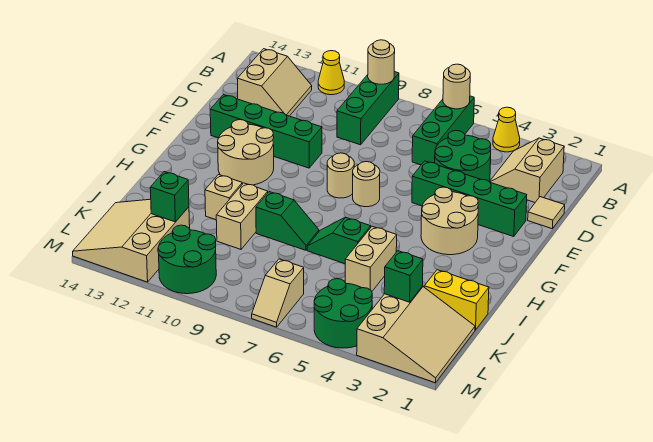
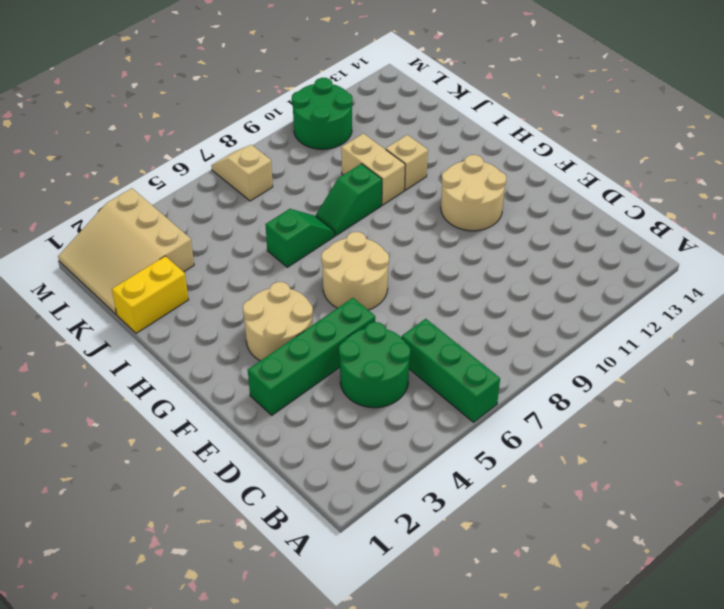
tan round brick F6:G7 level 1 -> tan round brick F7 level 1
none -> yellow cone A4 level 1
none -> green brick A9:C9 level 1
none -> yellow cone A11 level 1

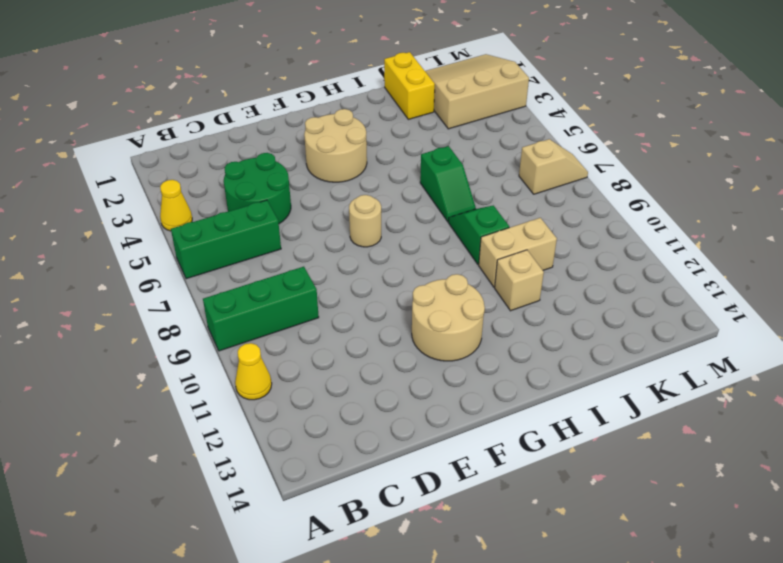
none -> tan slope B2:C3 level 1 top 2
none -> tan slope B12:C13 level 1 top 13
none -> tan tile D1 level 1

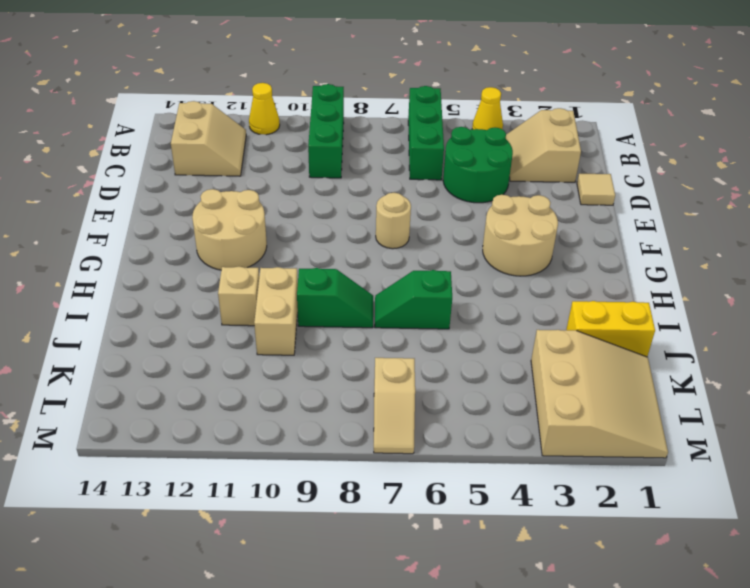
none -> green brick E2:E5 level 1
none -> green brick E10:E13 level 1
none -> tan round brick F8 level 1

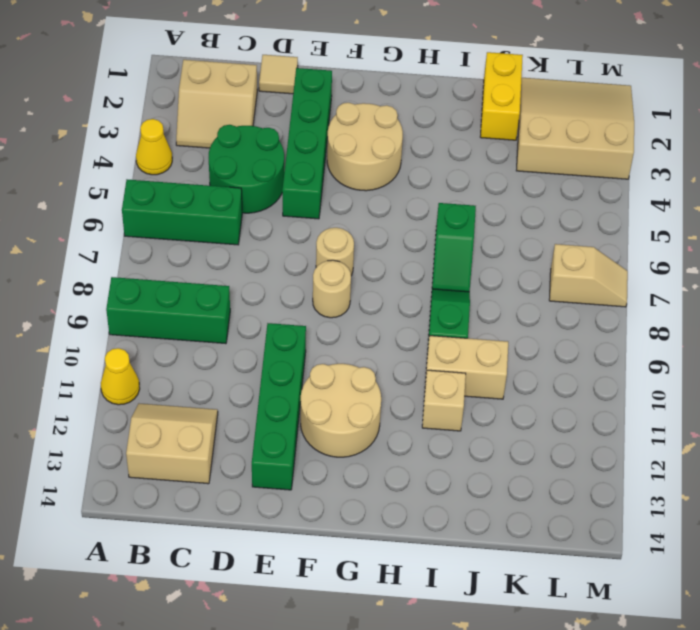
none -> tan brick I5:J5 level 1
none -> tan slope K12:M14 level 1 top 12
none -> green round brick L4:M5 level 1

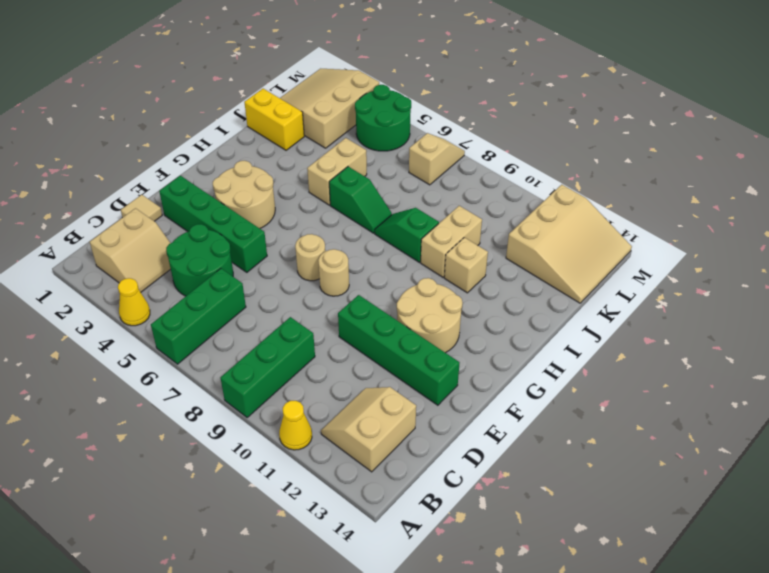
none -> green round brick L10:M11 level 1
none -> tan round brick A6 level 2
none -> tan round brick A9 level 2

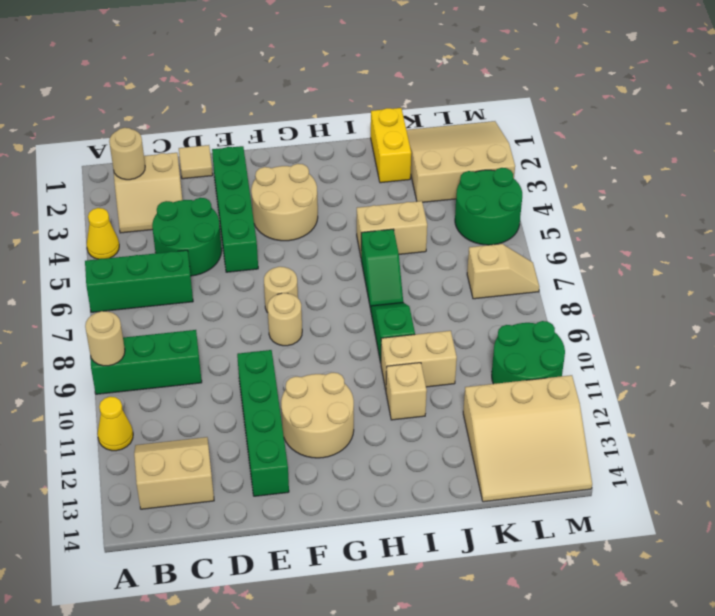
tan round brick B2 level 2 -> tan round brick A6 level 2
none -> green brick K3 level 2
none -> green brick K12 level 2

